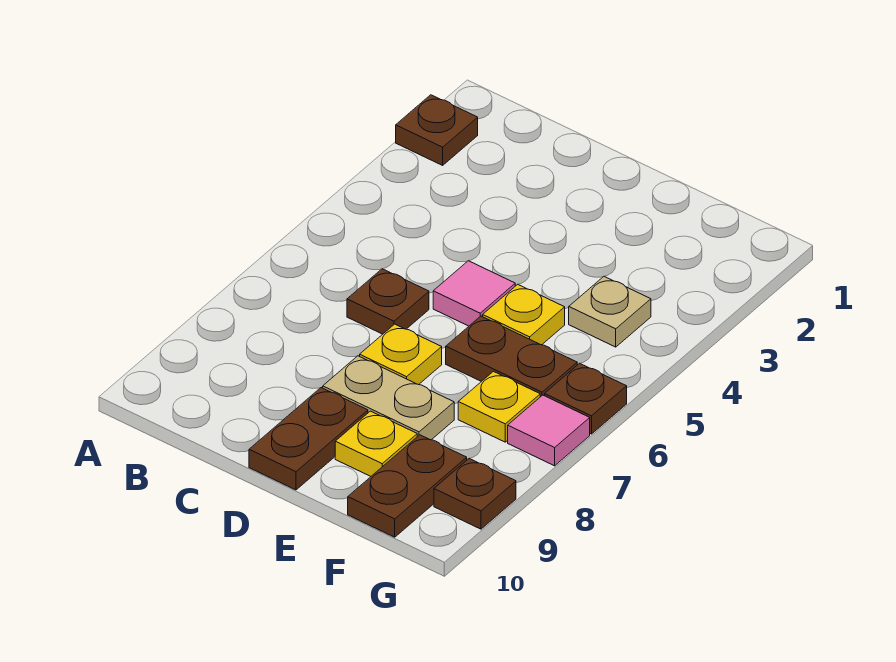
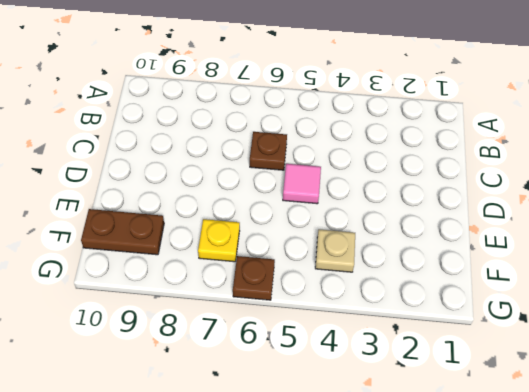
none -> brown plate A2 level 1
none -> yellow plate D7 level 1
none -> tan plate D8:E8 level 1

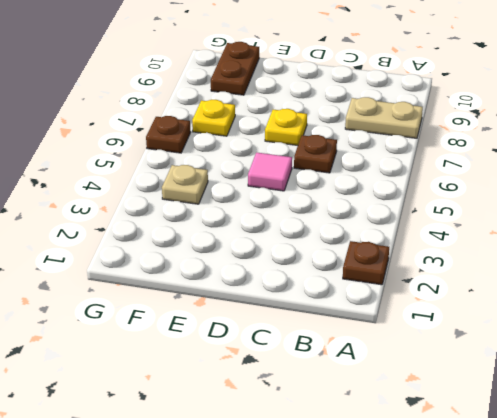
tan plate A8:B8 level 1 -> tan plate D8:E8 level 1
none -> brown plate D9:D10 level 1
none -> yellow plate E5 level 1
none -> brown plate E6:F6 level 1

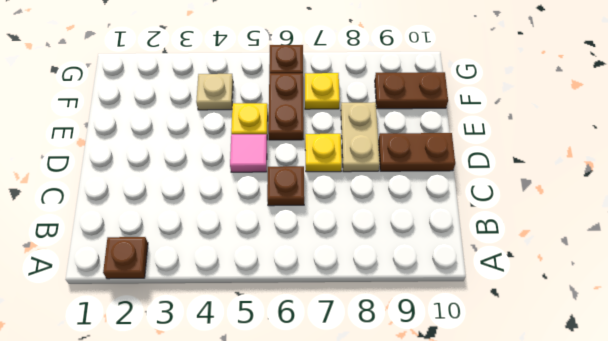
none -> yellow plate E9 level 1
none -> pink tile G7 level 1
none -> brown plate G9 level 1

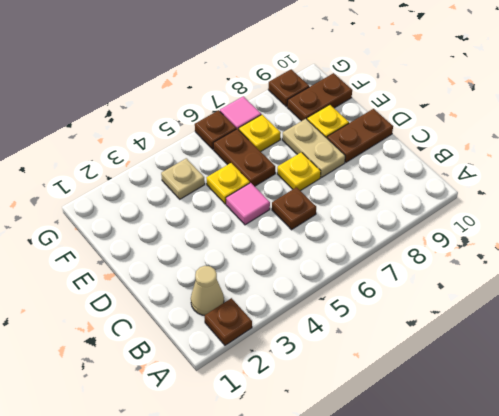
tan cone B2 level 1 -> none

